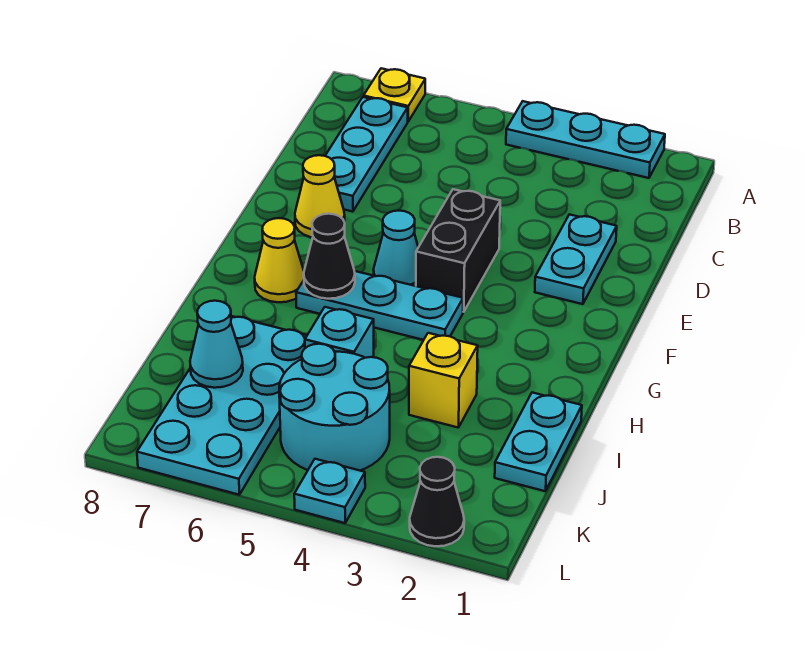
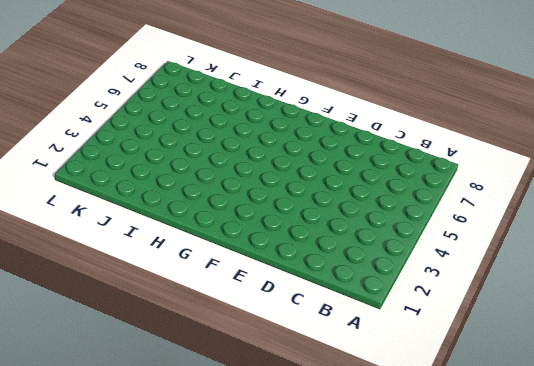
none -> cyan plate A2:A4 level 1
none -> yellow plate A7 level 1
none -> cyan plate B7:D7 level 1

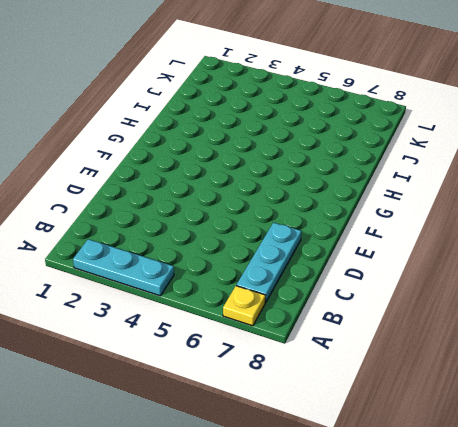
none -> cyan plate D2:E2 level 1
none -> black brick E4:F4 level 1
none -> yellow cone E7 level 1

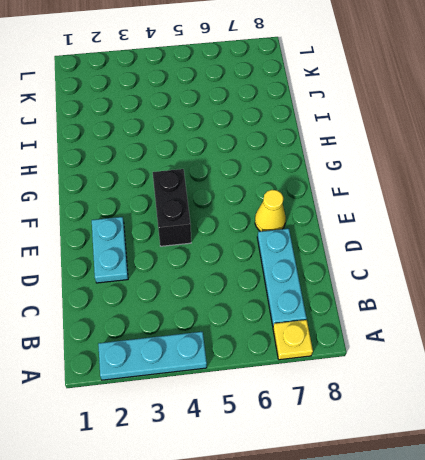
none -> cyan cone F5 level 1
none -> cyan plate G4:G6 level 1
none -> yellow cone G7 level 1

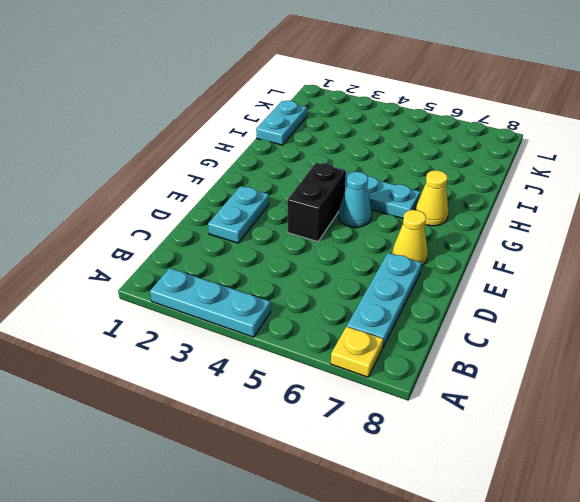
none -> yellow brick I3 level 1
none -> cyan brick I5 level 1
none -> cyan plate I6:L7 level 1

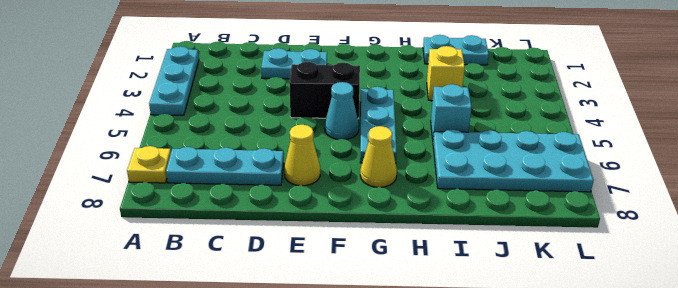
none -> cyan round brick J4:K5 level 1
none -> black cone L2 level 1
none -> cyan plate L4 level 1

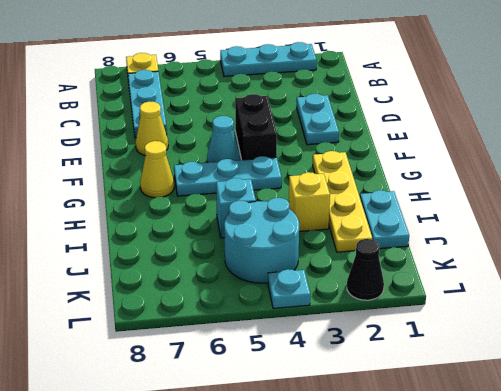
yellow plate G2:J2 level 1 -> none
none -> cyan plate I6:L7 level 1
none -> black cone G6 level 2
none -> cyan cone J7 level 2

